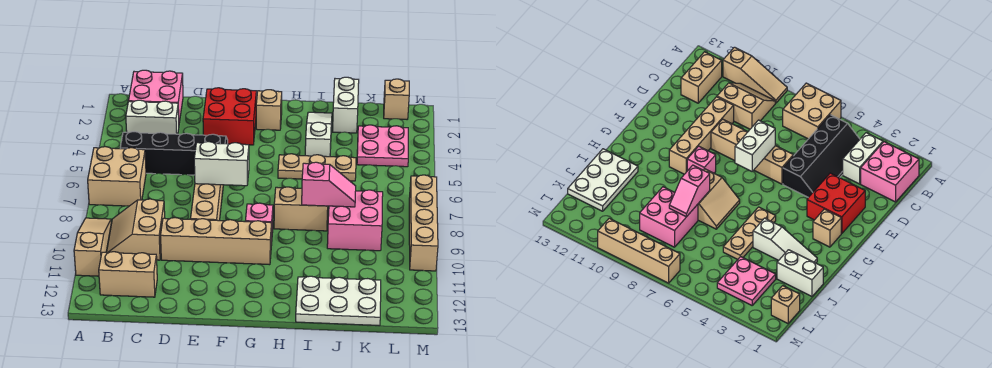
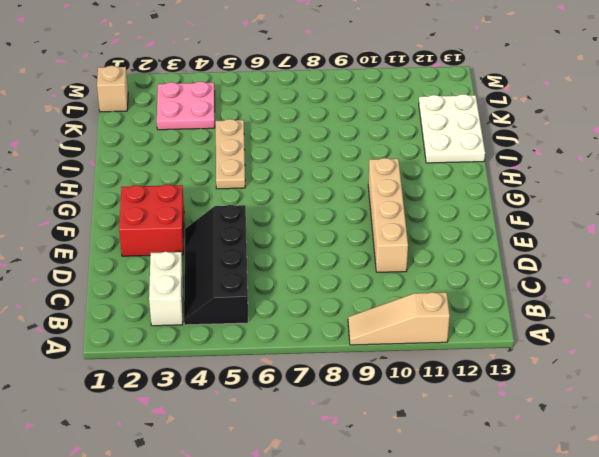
none -> tan brick A6:B7 level 1
none -> pink brick B1:C2 level 1
none -> tan slope B9:C10 level 1 top C

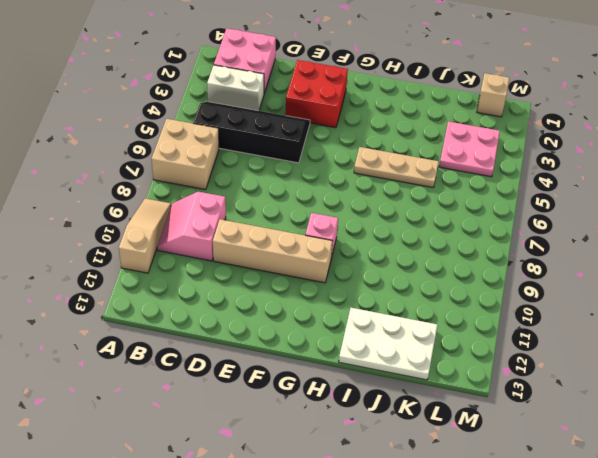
pink slope B9:C10 level 1 top C -> tan slope B9:C10 level 1 top C
none -> tan brick B12:C12 level 1
none -> tan brick E6:E9 level 1
none -> tan brick G2 level 1

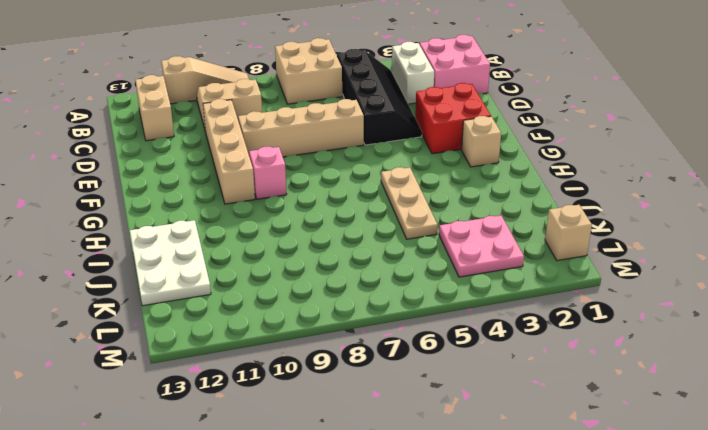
none -> tan slope H7:I8 level 1 top 8
none -> white slope I2:I4 level 1 top 4
none -> white brick J1:J2 level 1

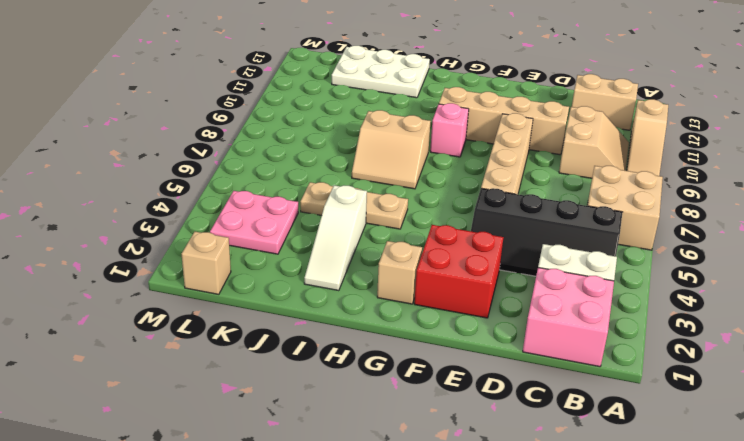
none -> white brick J1:J2 level 1
none -> pink brick J8:K9 level 1
none -> tan brick M7:M10 level 1

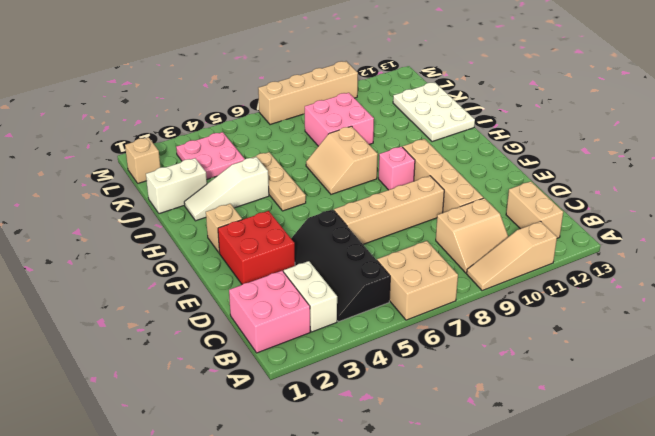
none -> white brick E7:F7 level 2
none -> pink slope I8:J8 level 2 top I

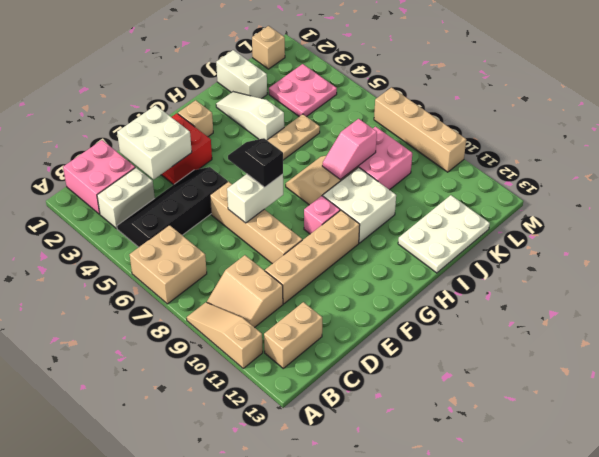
white brick D2:E3 level 2 -> none
black slope F6:F7 level 3 top 7 -> none
white brick H9:I10 level 1 -> none
pink slope I8:J8 level 2 top J -> pink slope I8:J8 level 2 top I

